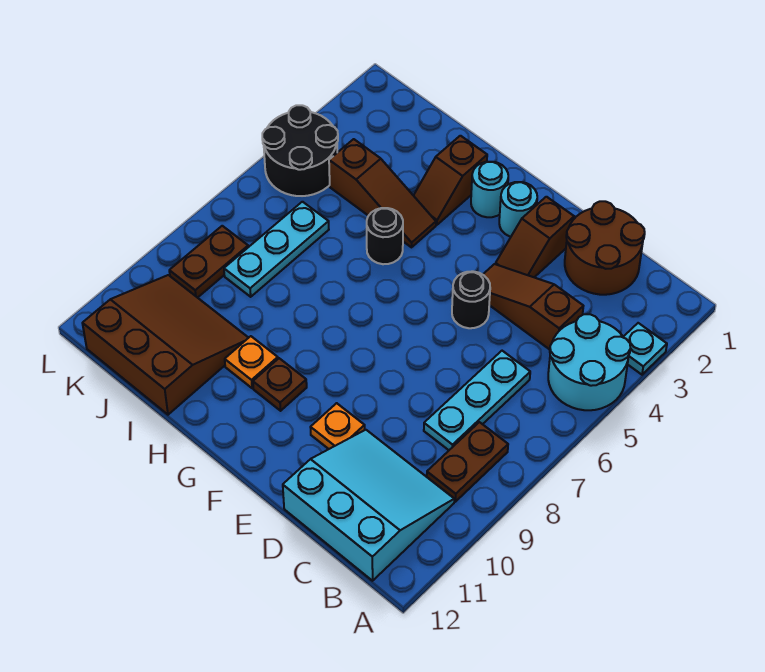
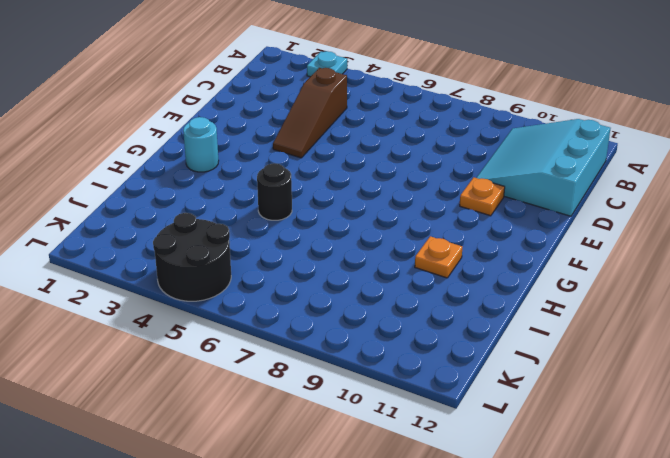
none -> cyan round brick A4:B5 level 1
none -> brown plate B8:B9 level 1
none -> brown round brick C1:D2 level 1

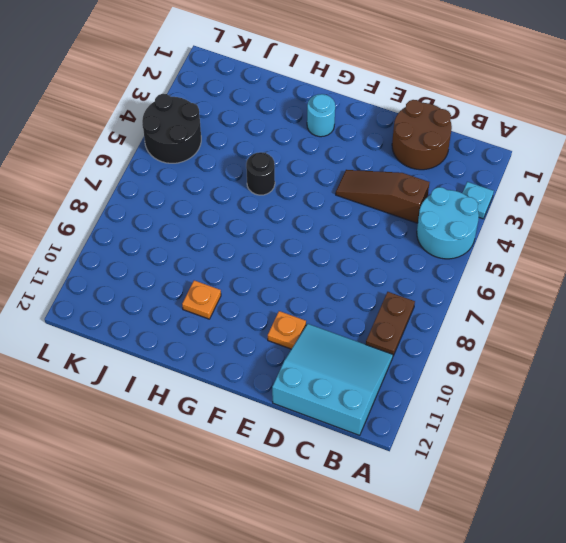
none -> cyan plate C6:C8 level 1
none -> brown slope E2:E3 level 1 top 2
none -> black round brick E5 level 1

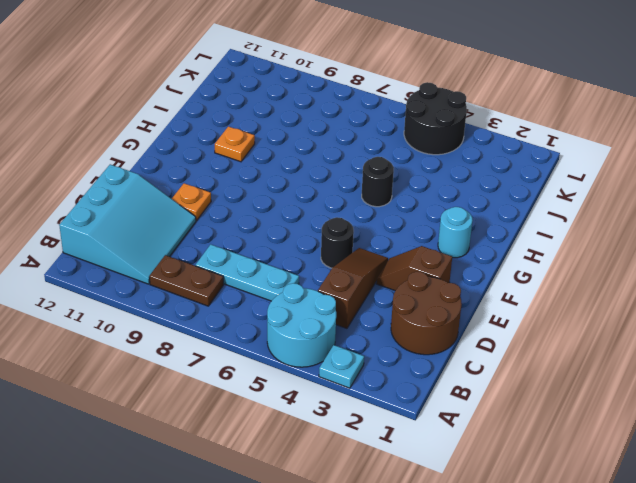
none -> cyan round brick F2 level 1
none -> brown plate G10 level 1
none -> brown slope H2:H3 level 1 top 2

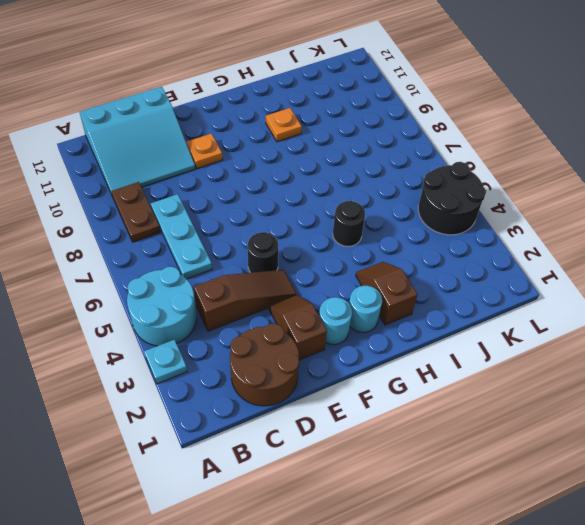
none -> brown plate G10 level 1
none -> brown slope H4:J4 level 1 top J
none -> brown slope I10:K12 level 1 top 12

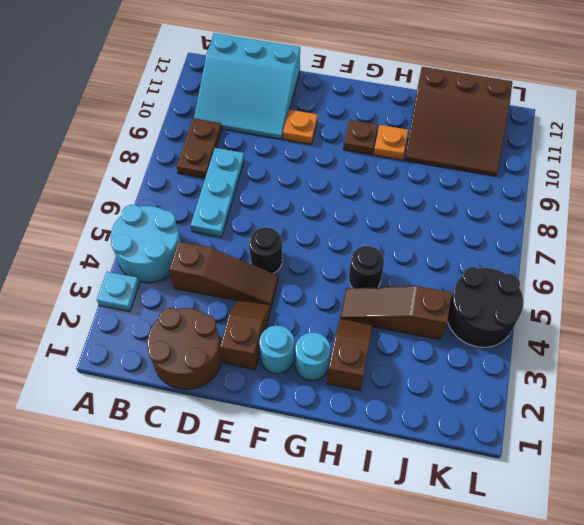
none -> cyan plate J6:J8 level 1
none -> brown plate K8:K9 level 1

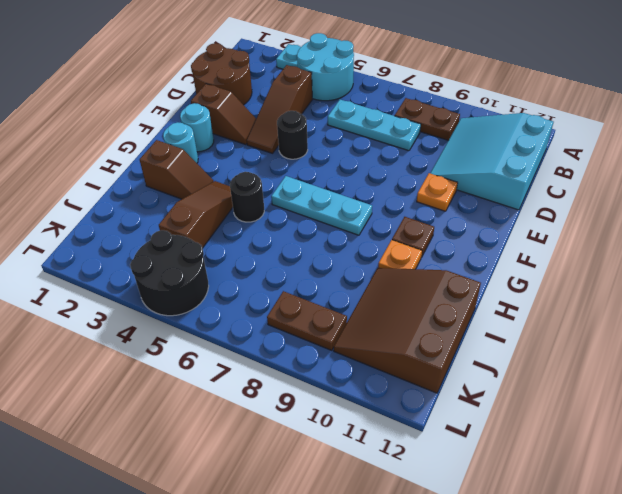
cyan plate G6:G8 level 1 -> cyan plate J6:J8 level 1

